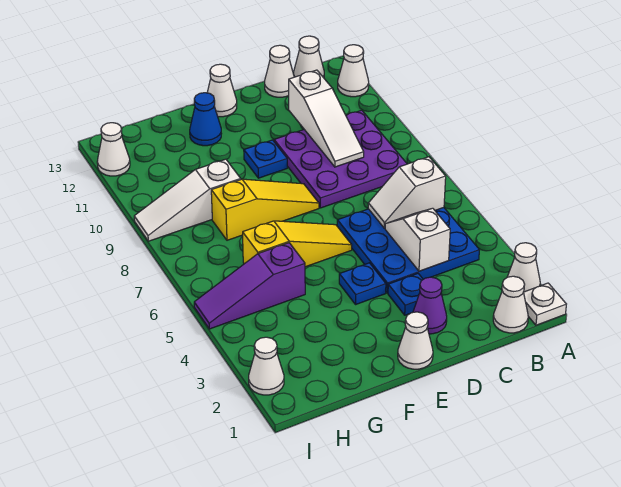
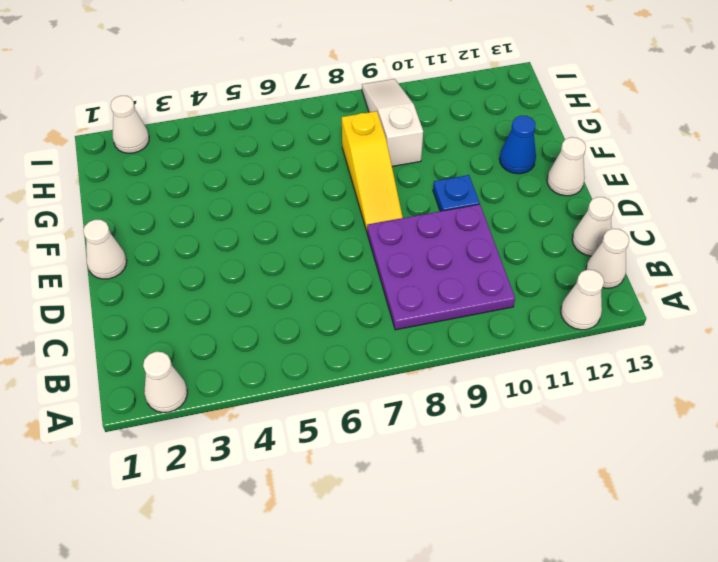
none -> white plate A1 level 1
none -> white cone B1 level 1
none -> blue plate B4:D6 level 1

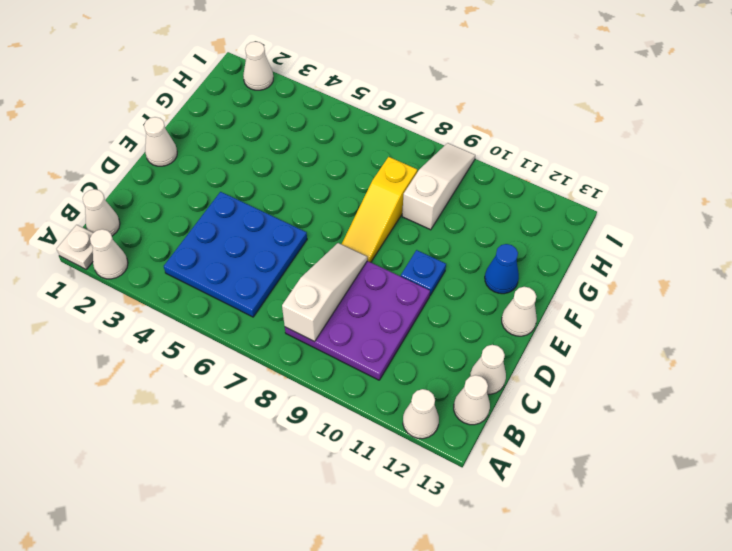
white slope B8:D8 level 2 top B -> white slope C9:C11 level 2 top 11
none -> purple cone D2 level 1
none -> blue plate D3 level 1
none -> blue plate E4 level 1

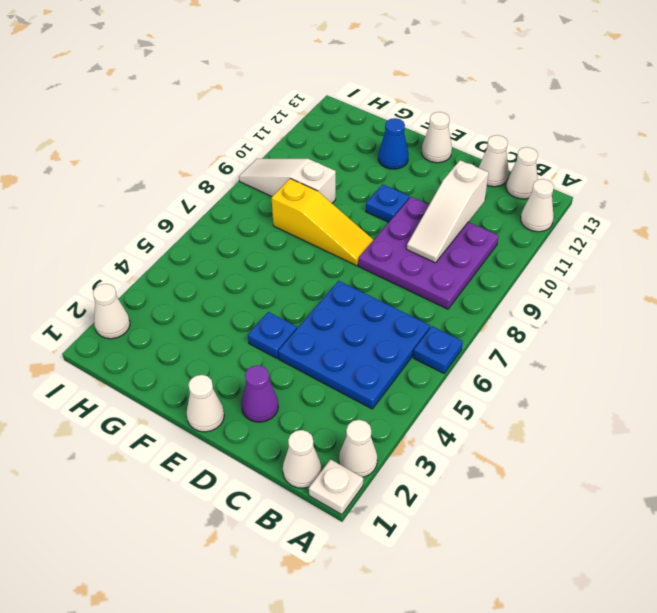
blue plate A6 level 1 -> blue plate D3 level 1
none -> yellow slope E6:G6 level 1 top G
none -> purple slope G5:I5 level 1 top G
none -> white cone I12 level 1

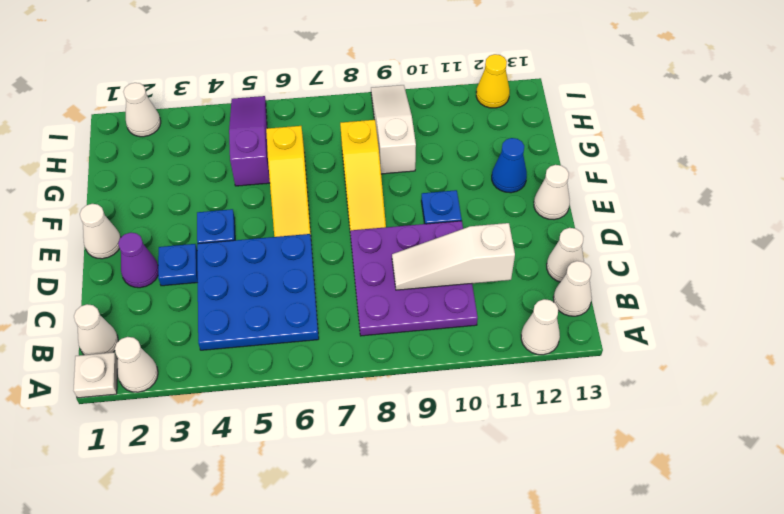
yellow cone I12 level 1 -> white cone I12 level 1
none -> white slope B6:C6 level 2 top B
none -> white slope C4:C5 level 2 top 4

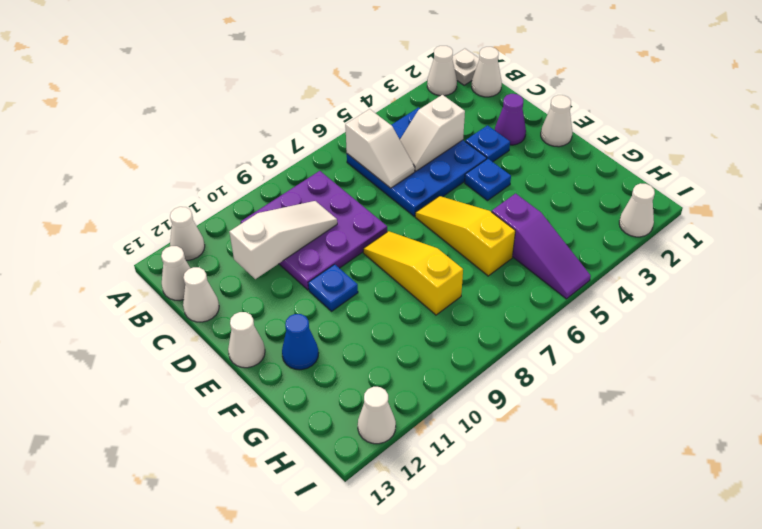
none -> white slope G9:I9 level 1 top G

